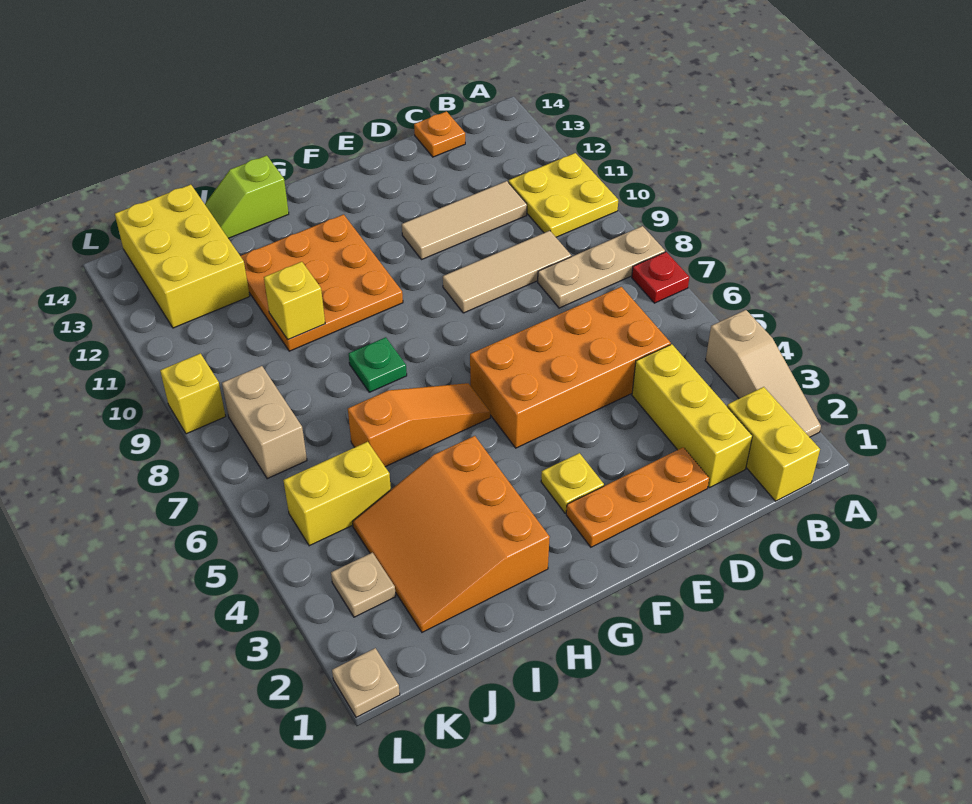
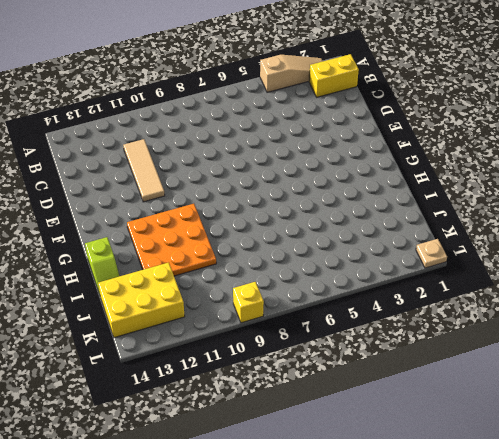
none -> red plate A7 level 1
none -> tan plate A8:C8 level 1
none -> yellow plate A10:B11 level 1

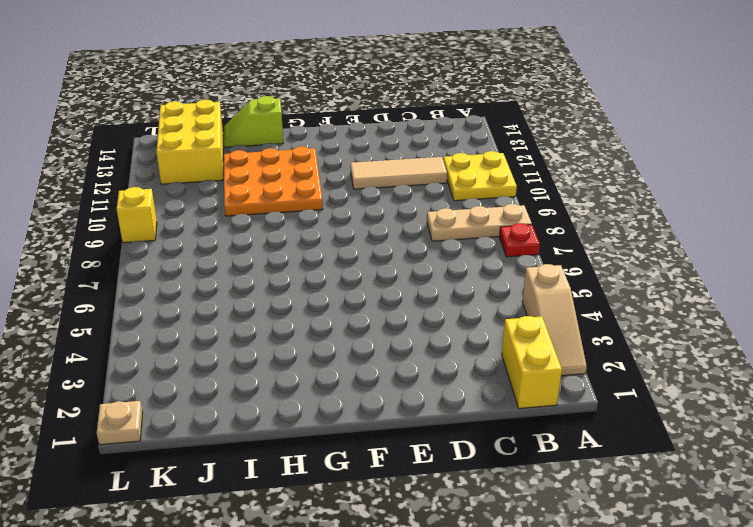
none -> yellow brick C2:C4 level 1
none -> orange brick C5:F6 level 1
none -> tan tile C9:E9 level 1

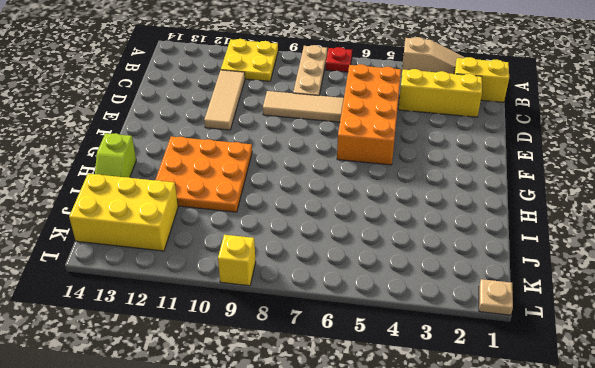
tan tile D7:D9 level 1 -> tan tile C9:E9 level 1
none -> orange plate C14 level 1
none -> orange plate D2:F2 level 1
none -> yellow plate F3 level 1

